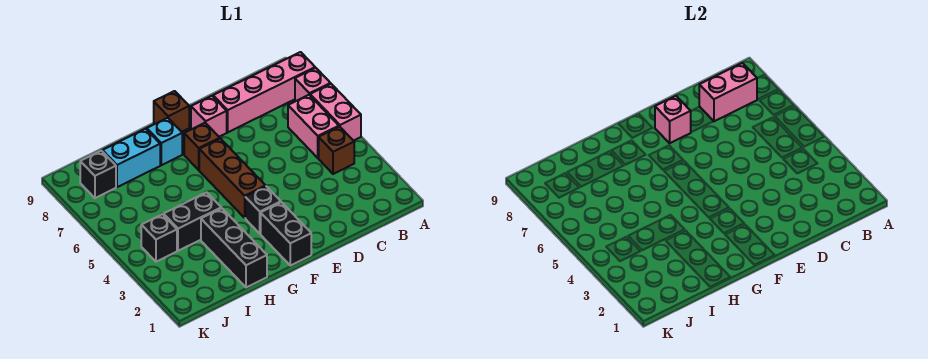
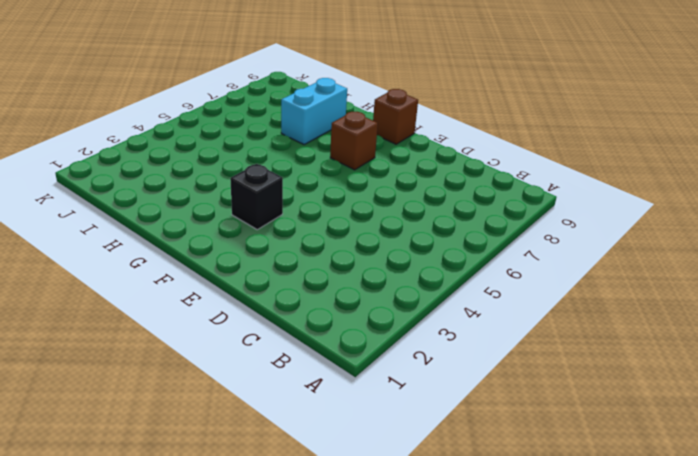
cyan brick H7:H8 level 1 -> cyan brick H8:I8 level 1
none -> pink brick A5:A6 level 1
none -> pink brick A7 level 1
none -> pink brick A8:D8 level 1

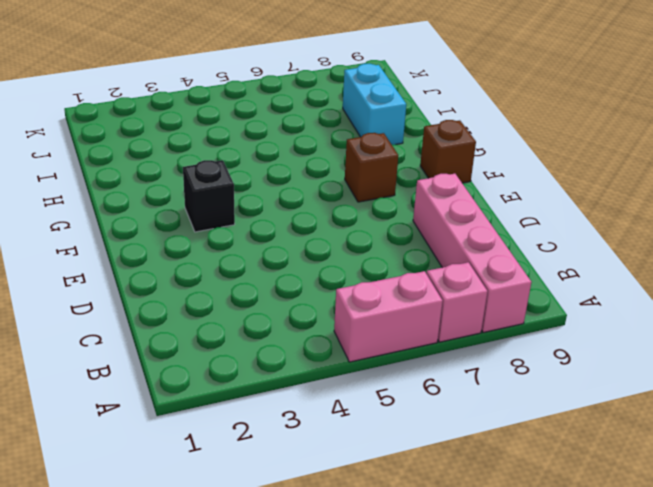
none -> brown brick B4 level 1
none -> pink brick B5:B6 level 1
none -> pink brick E8 level 1

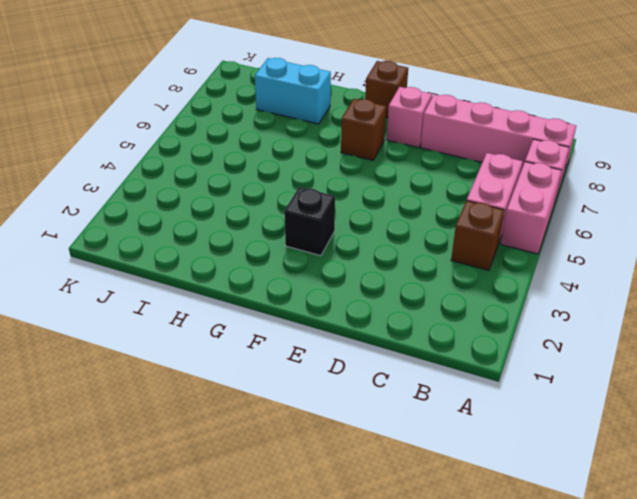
none -> black brick F1:F2 level 1
none -> brown brick F4:F6 level 1
none -> cyan brick G8 level 1

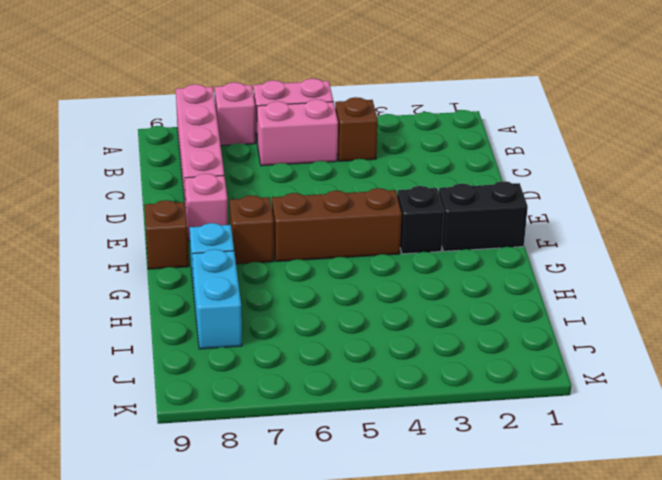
none -> black brick H1:H3 level 1
none -> black brick H4:I4 level 1
none -> black brick J4 level 1

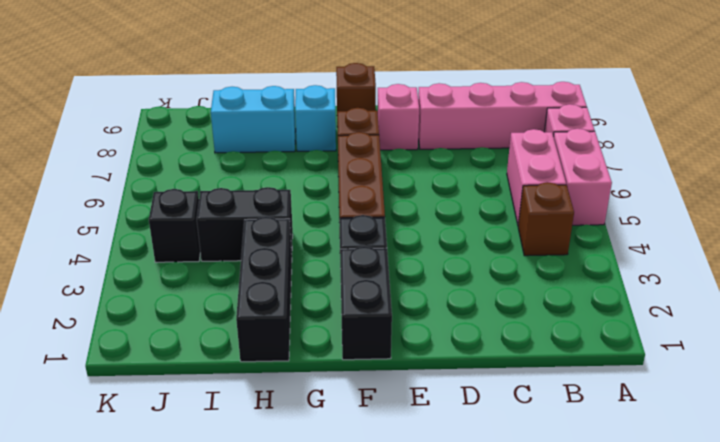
none -> black brick J8 level 1
none -> pink brick B8:C8 level 2
none -> pink brick E8 level 2

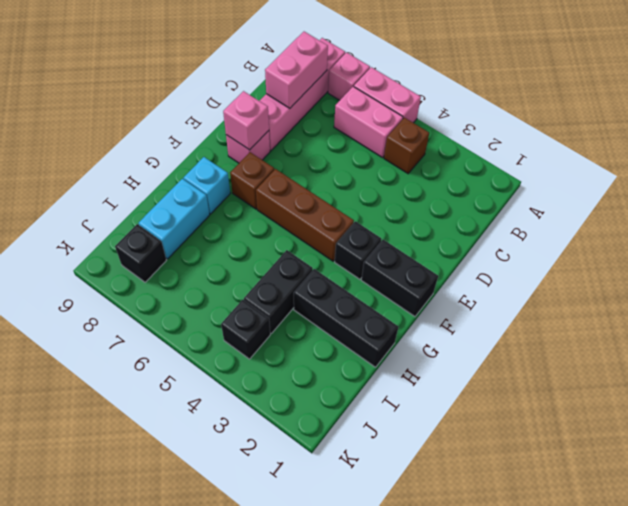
none -> brown brick F9 level 1

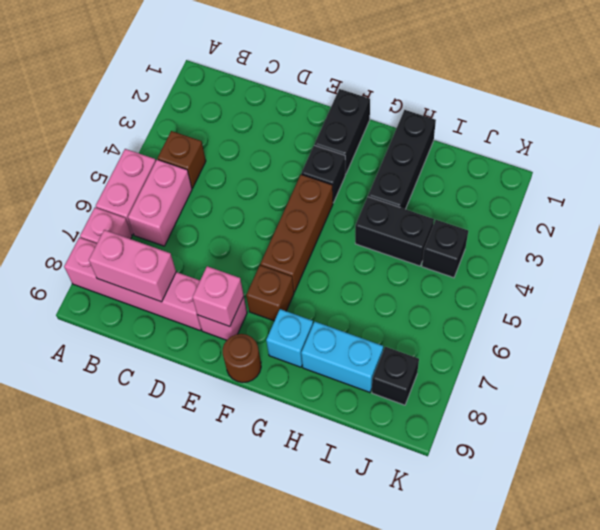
brown round brick F9 level 1 -> brown brick F9 level 1

